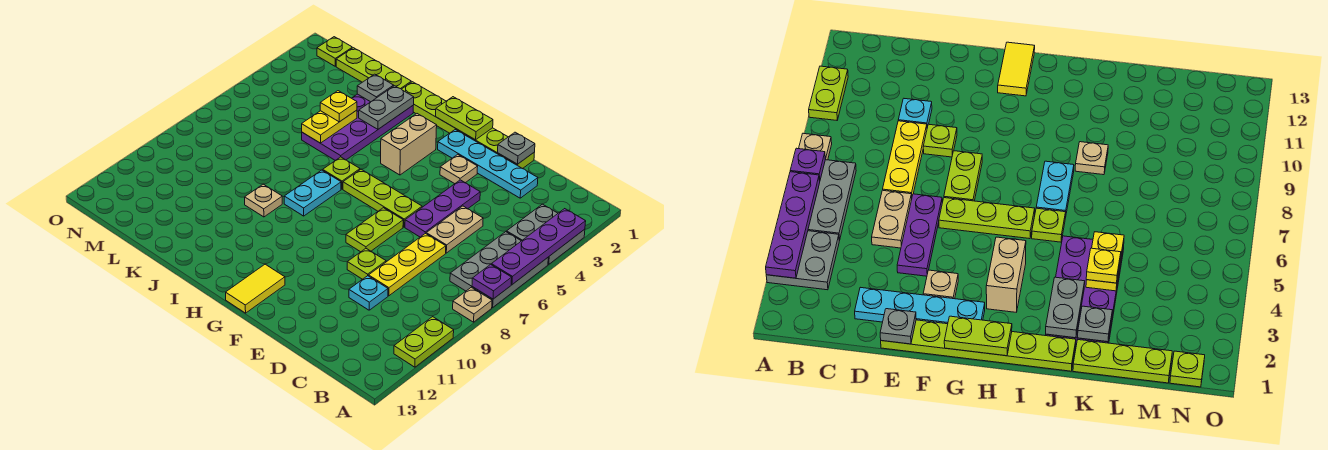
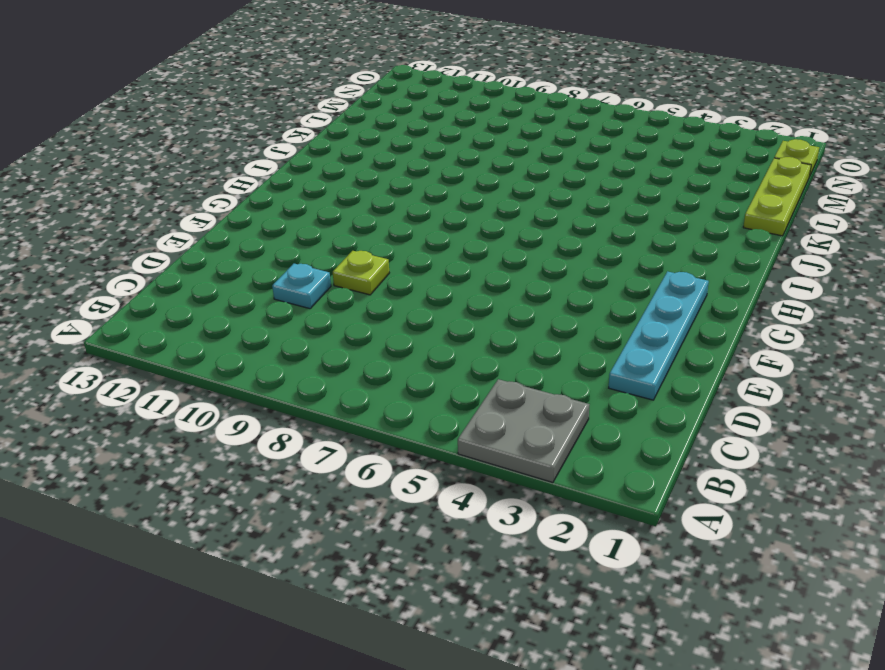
none -> grey plate A5:B7 level 1
none -> tan plate A8 level 1
none -> lime plate A10:A11 level 1
none -> tan plate D5:D6 level 1

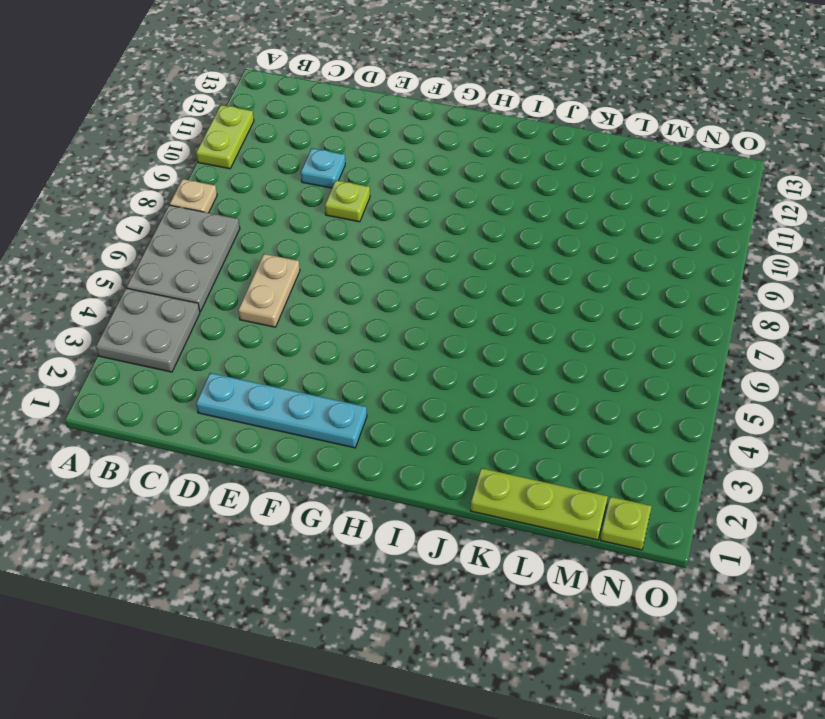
none -> yellow plate D7:D9 level 1
none -> lime plate E1:J1 level 1
none -> purple plate E4:E6 level 1
none -> tan plate F3 level 1

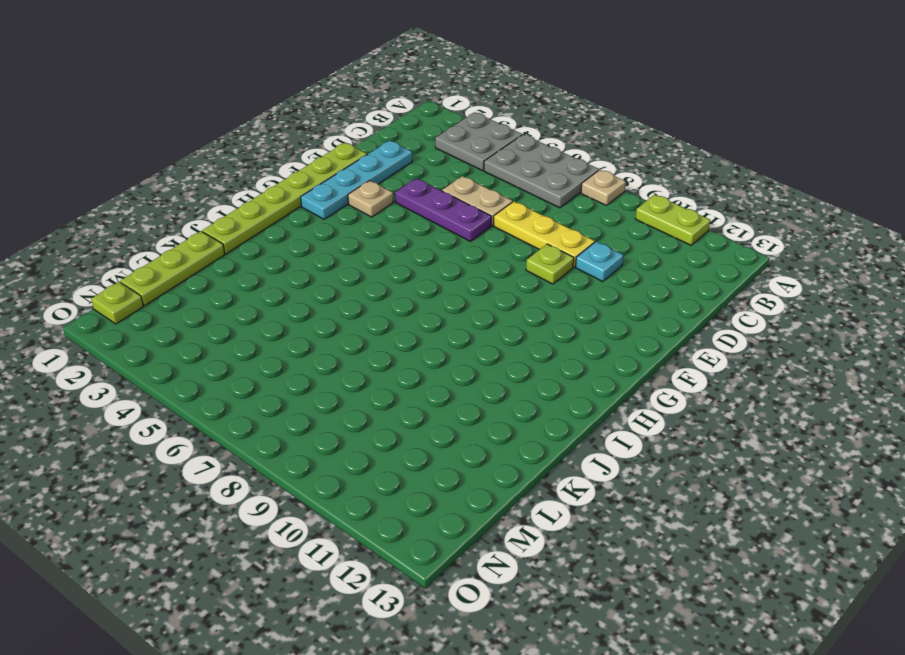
none -> lime plate F6:H6 level 1
none -> lime plate F7:F8 level 1
none -> yellow tile G12:G13 level 1
none -> tan brick H3:H4 level 1

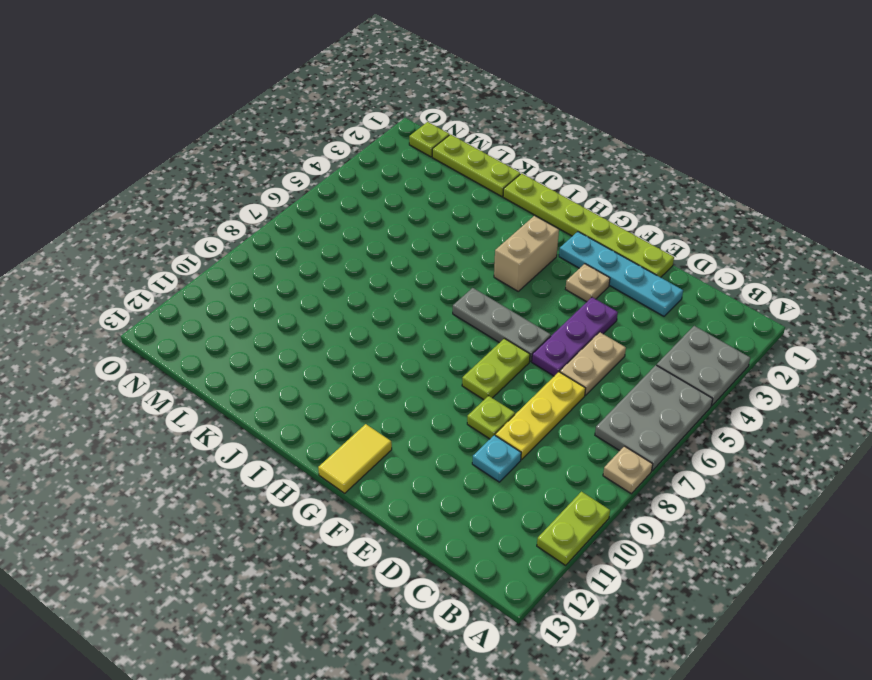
grey plate F6:H6 level 1 -> lime plate F6:H6 level 1
none -> lime plate I6 level 1
none -> cyan plate I7:I8 level 1
none -> purple plate J2:K5 level 1
none -> tan plate J9 level 1

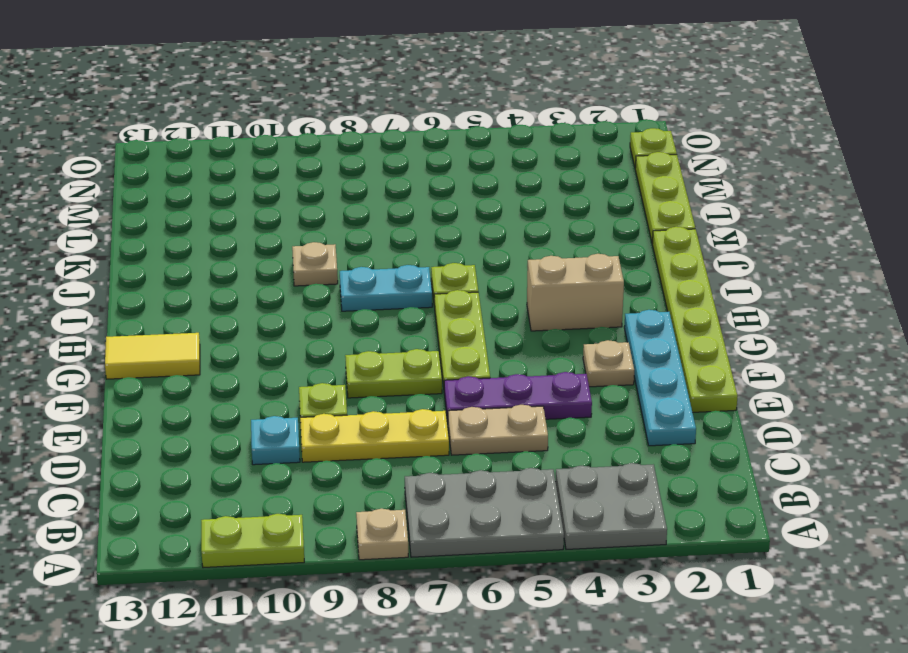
none -> purple plate J2:K5 level 1
none -> purple plate A3:A6 level 2
none -> purple plate A7 level 2
none -> grey plate E1 level 2

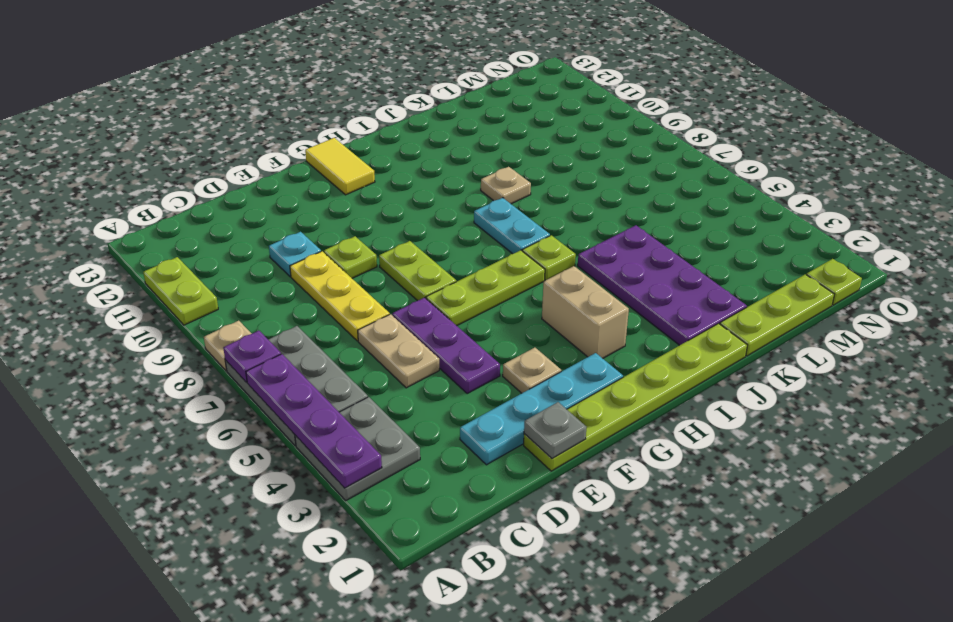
none -> lime plate G1:H1 level 2
none -> grey plate J2:J3 level 2
none -> grey plate K2 level 2
none -> yellow plate K4:K5 level 2

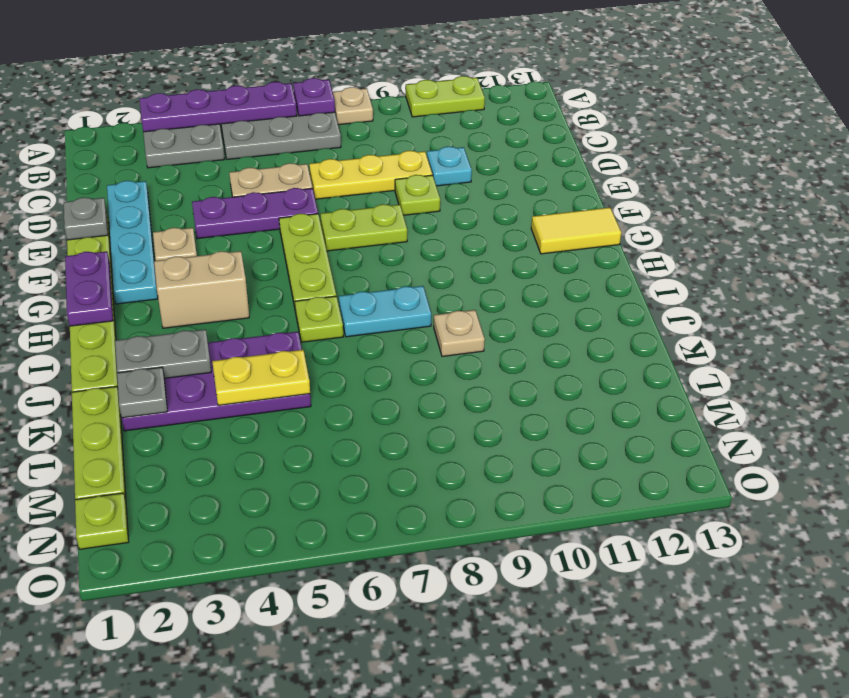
purple plate G1:H1 level 2 -> lime plate G1:H1 level 2
none -> yellow plate K4 level 3

